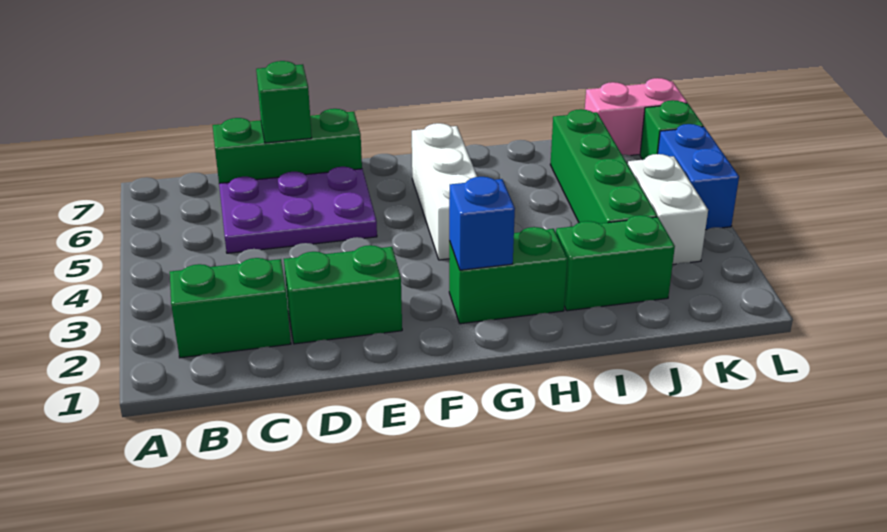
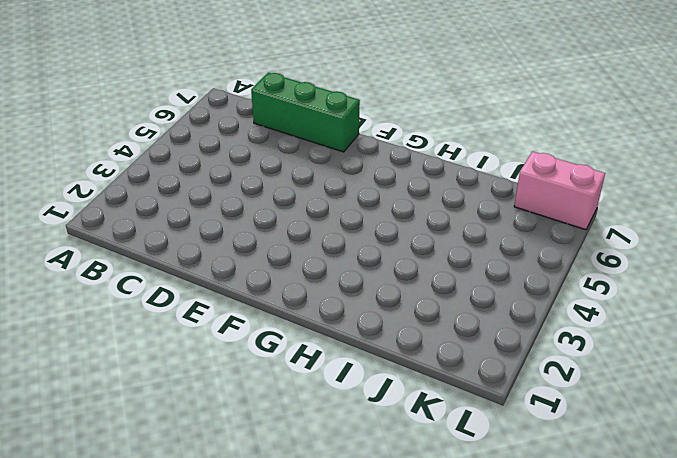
none -> green brick B2:C2 level 1
none -> purple plate C5:E6 level 1
none -> green brick D2:E2 level 1

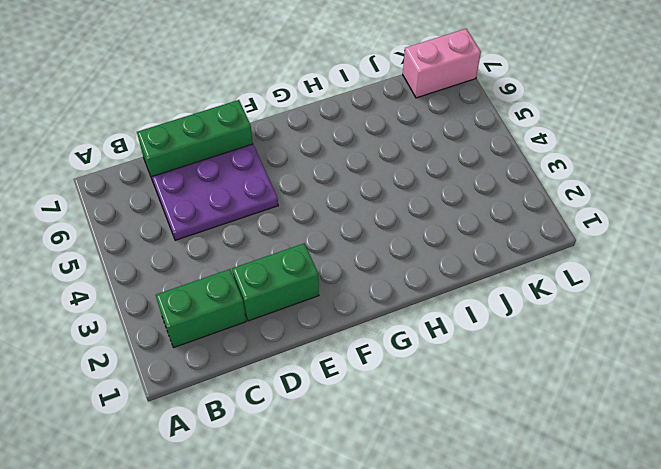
none -> green brick G2:H2 level 1
none -> white brick G4:G6 level 1
none -> green brick I2:J2 level 1

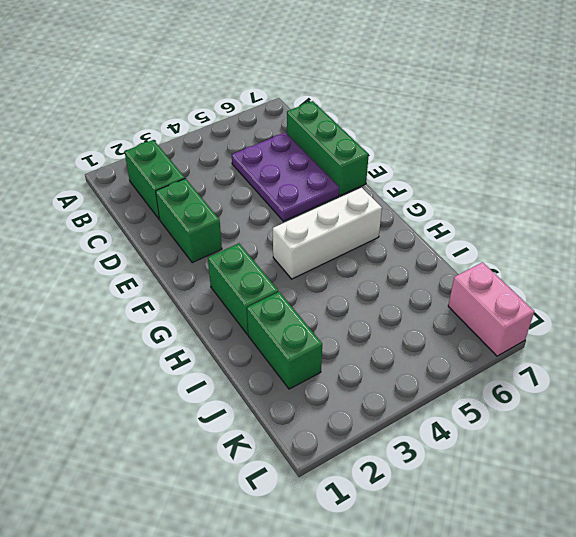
none -> green brick J3:J6 level 1
none -> white brick K3:K4 level 1
none -> blue brick L4:L5 level 1

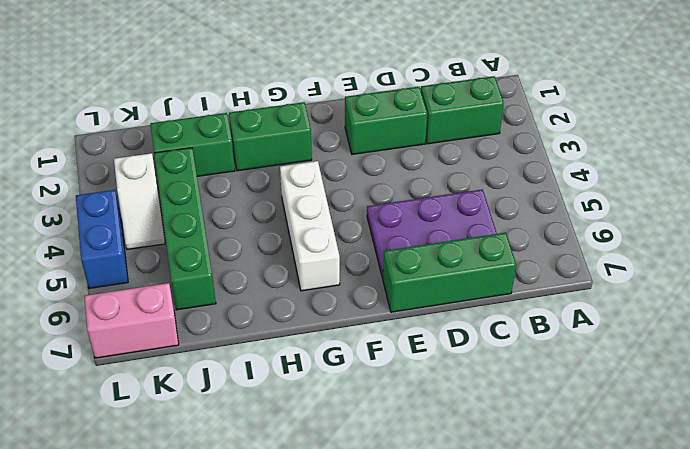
white slope K3:K4 level 1 top 3 -> white brick K3:K4 level 1
none -> green brick L6 level 1
none -> green brick D7 level 2
none -> blue brick G2 level 2

